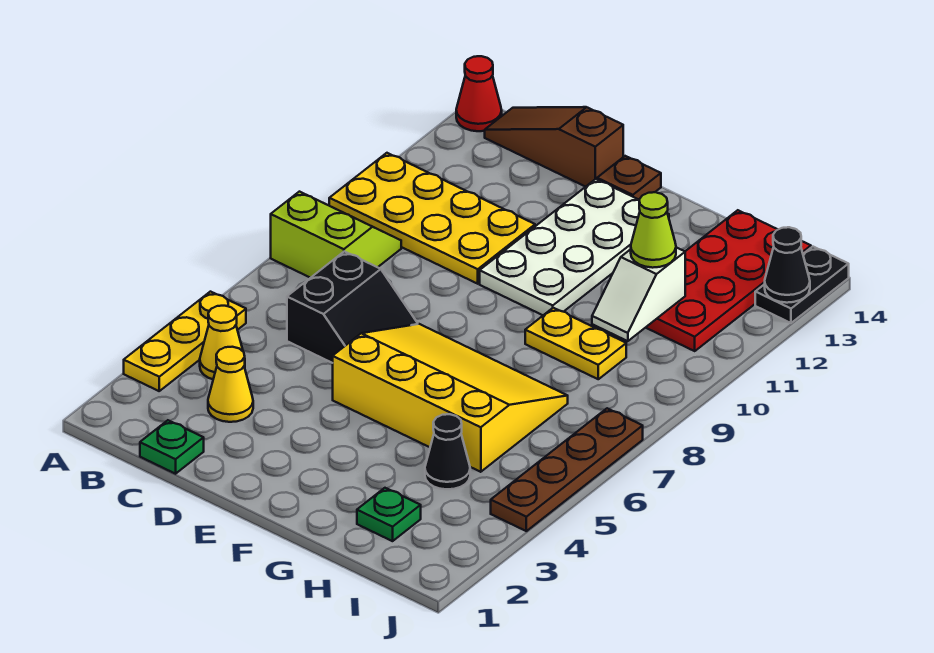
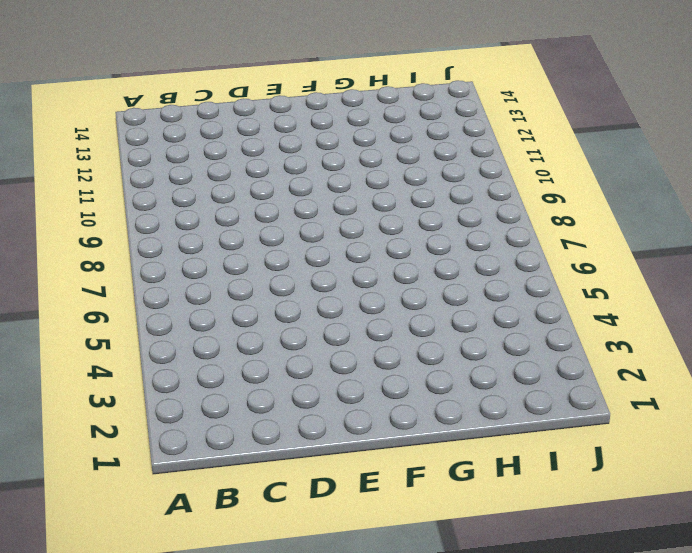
none -> yellow plate A3:A5 level 1
none -> lime slope A8:B9 level 1 top 8
none -> yellow plate A10:D11 level 1

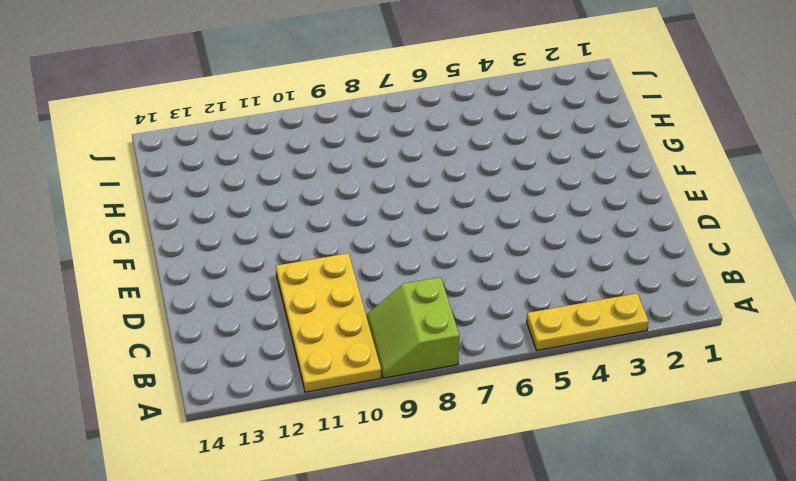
none -> red cone A14 level 1
none -> yellow cone B4 level 1
none -> brown slope B14:D14 level 1 top D

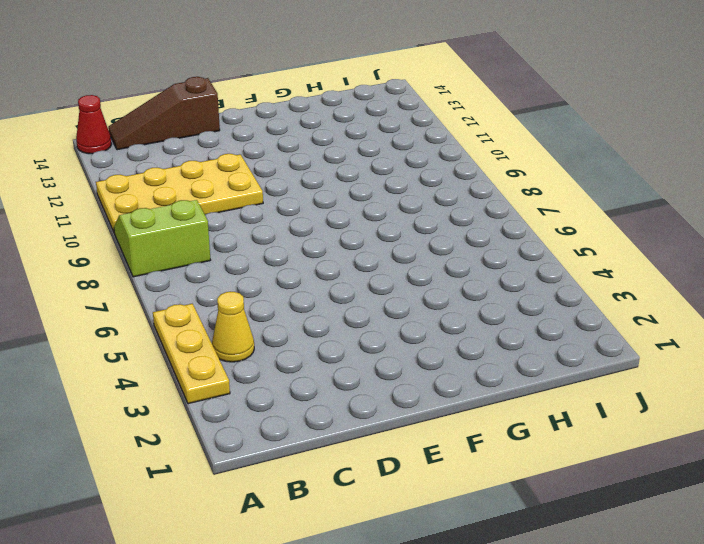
none -> green plate C1 level 1
none -> yellow cone C3 level 1
none -> black slope C6:D7 level 1 top C

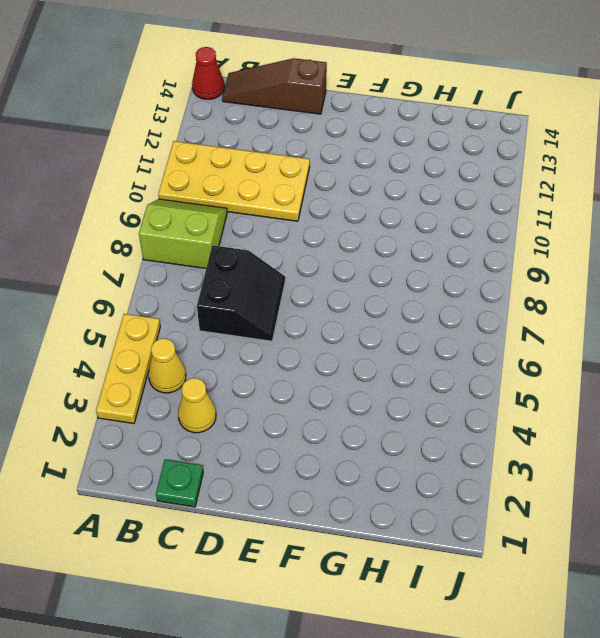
none -> yellow slope E5:H7 level 1 top 5
none -> white plate E10:F13 level 1
none -> brown plate E14 level 1

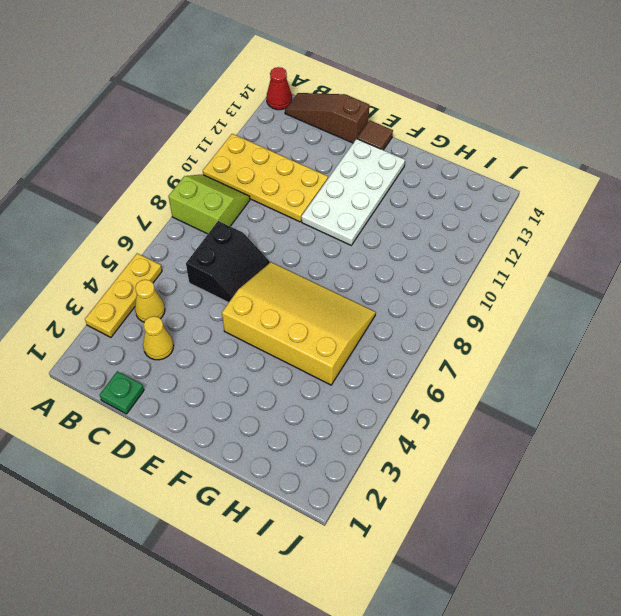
brown tile E14 level 1 -> brown plate E14 level 1
none -> yellow plate G9:H9 level 1
none -> green plate H2 level 1
none -> black cone H4 level 1

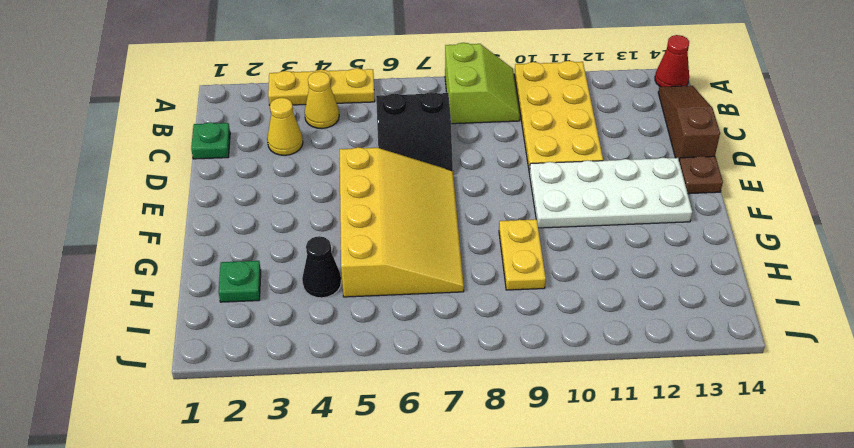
none -> red plate H11:I14 level 1
none -> brown plate J4:J7 level 1
none -> black plate J13:J14 level 1

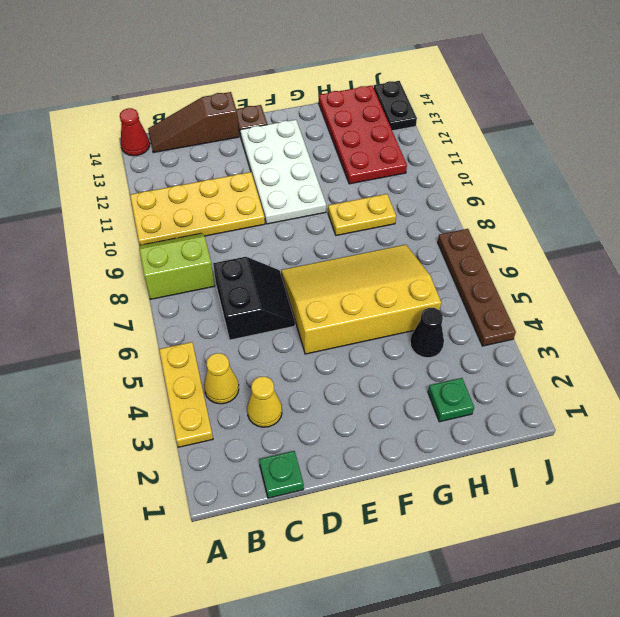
none -> white slope H10:H11 level 2 top 11
none -> black cone J13 level 2
none -> lime cone H11 level 3

